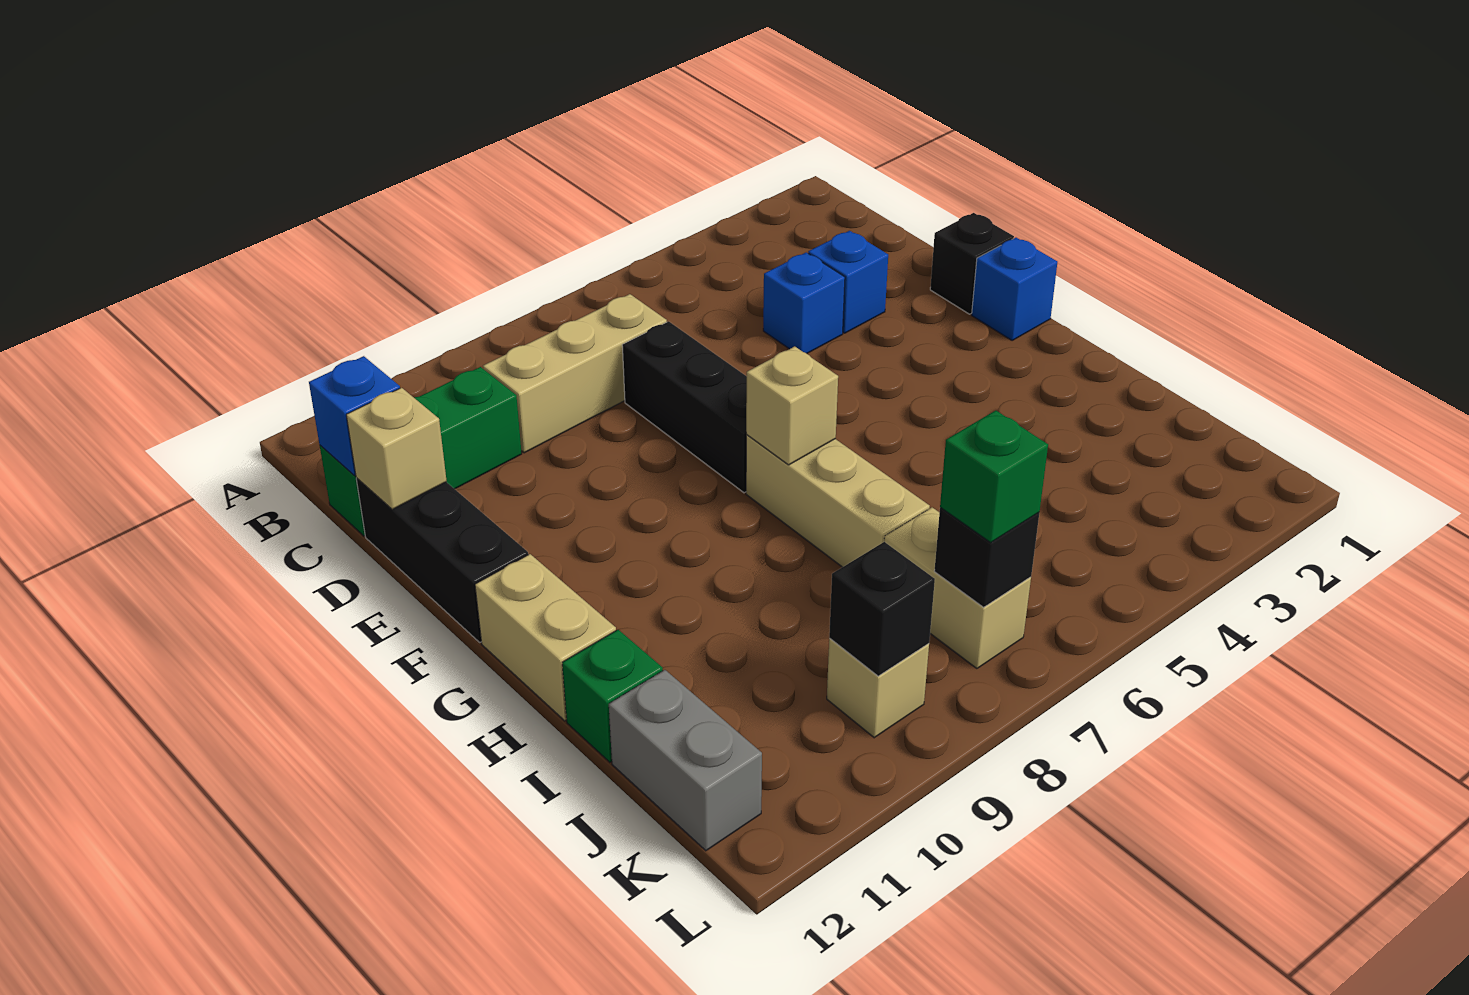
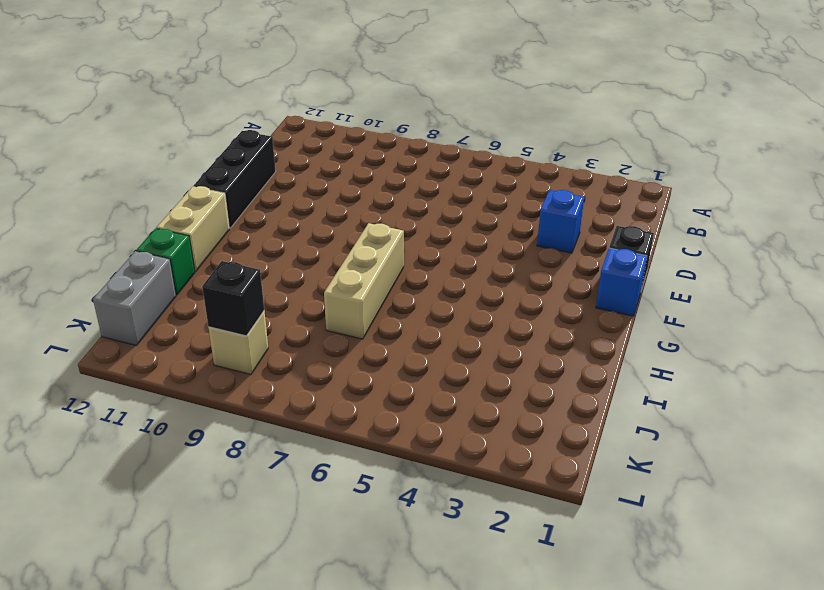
none -> tan brick C7:C9 level 1
none -> green brick C10:C12 level 1
none -> blue brick D4 level 1

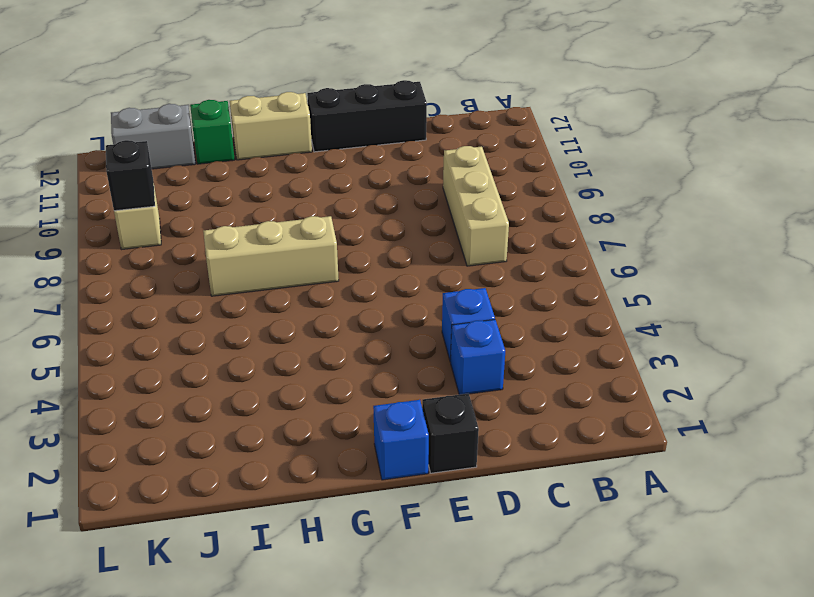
none -> green brick C10:C12 level 1
none -> black brick D7:F7 level 1
none -> tan brick J7:K7 level 1

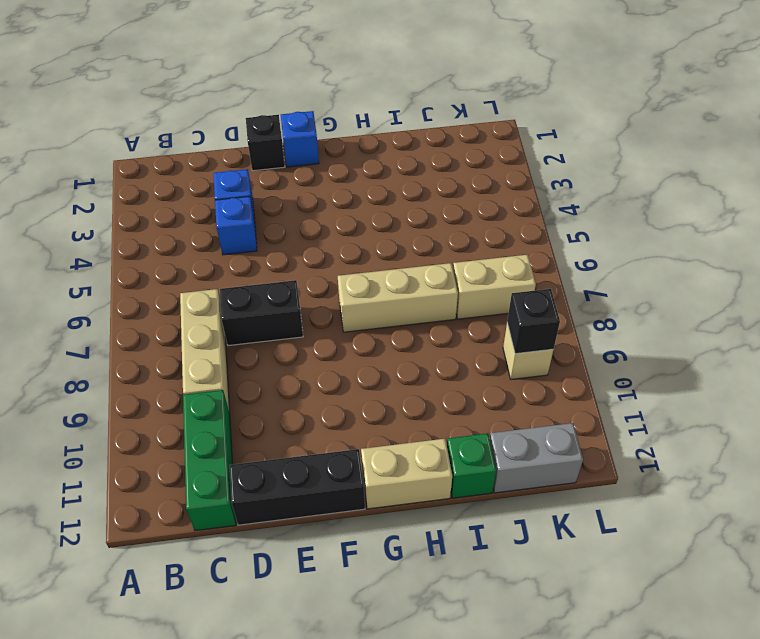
black brick D7:E7 level 1 -> black brick D7:F7 level 1
none -> blue brick C12 level 2
none -> tan brick D12 level 2
none -> tan brick G7 level 2

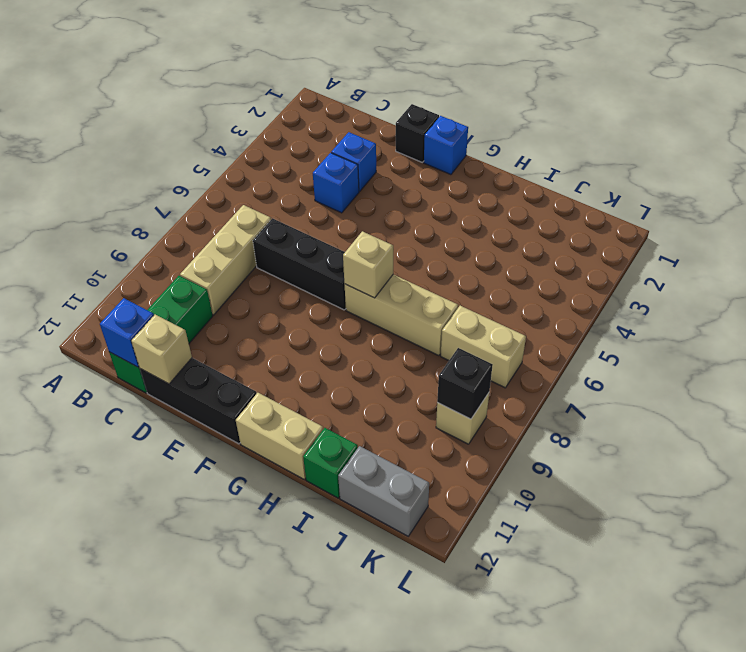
none -> black brick K7 level 2
none -> green brick K7 level 3

